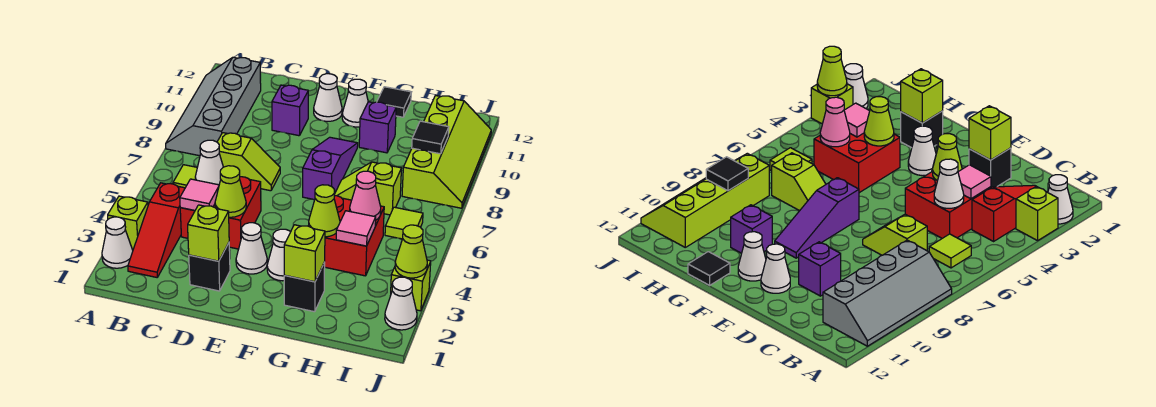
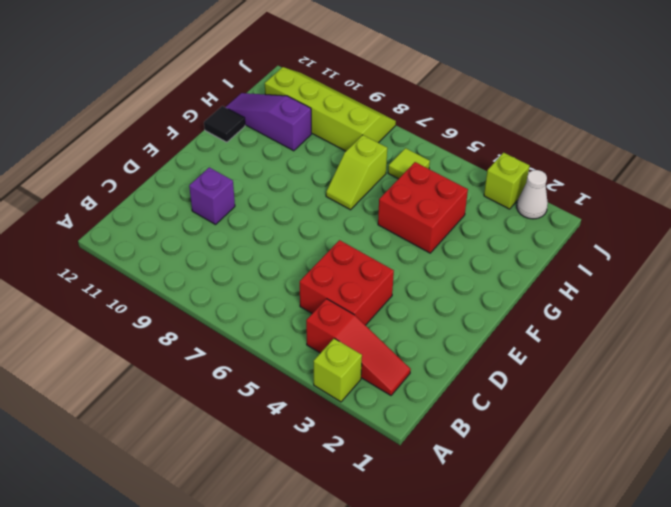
purple slope H10:H12 level 1 top 10 -> purple slope F7:F9 level 1 top 7
none -> white cone A2 level 1
none -> grey slope A8:B11 level 1 top B
none -> lime tile B6 level 1
none -> lime slope C7:D7 level 1 top C

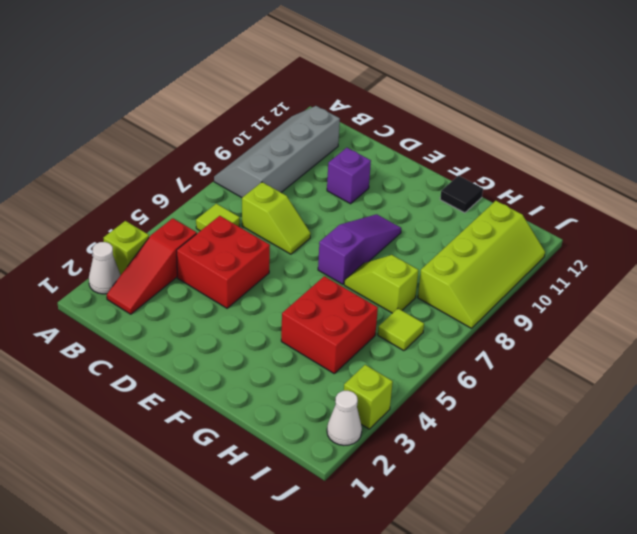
none -> black brick D2 level 1
none -> white cone E3 level 1
none -> white cone E11 level 1
none -> white cone F3 level 1

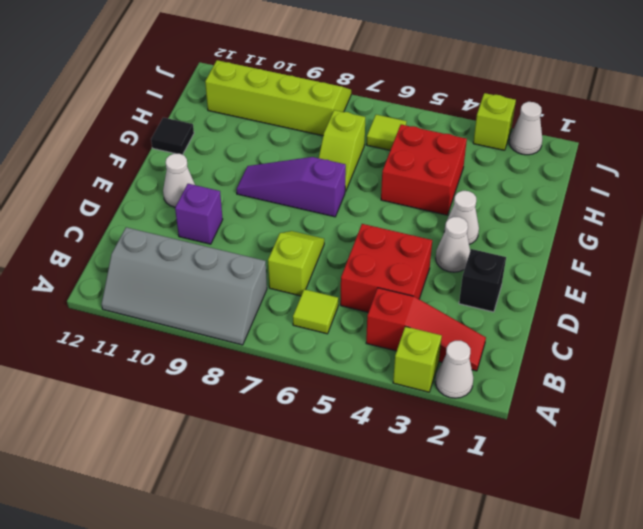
none -> white cone F11 level 1
none -> black brick G2 level 1
none -> purple brick G10 level 1
none -> pink tile C4 level 2

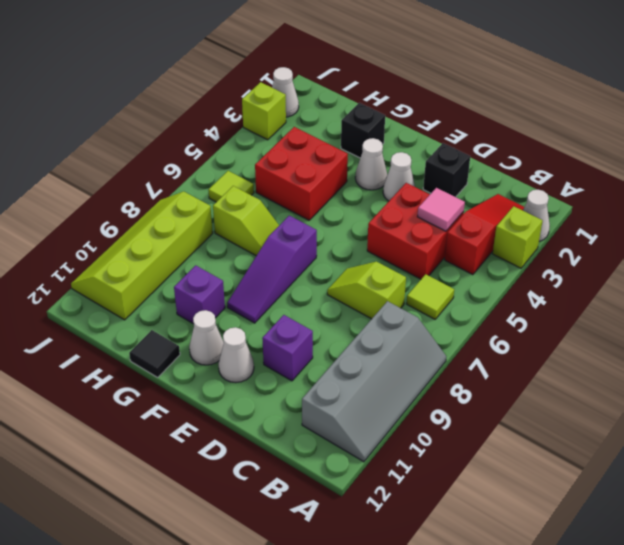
none -> white cone C5 level 2
none -> lime brick D2 level 2
none -> lime cone D4 level 2
none -> lime brick G2 level 2

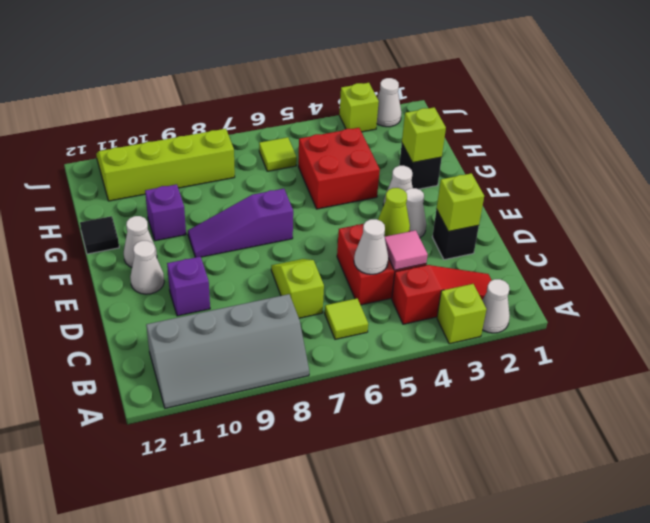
none -> lime slope G7:H7 level 1 top H
none -> lime cone G4 level 2
none -> pink tile H4 level 2
none -> pink cone H5 level 2

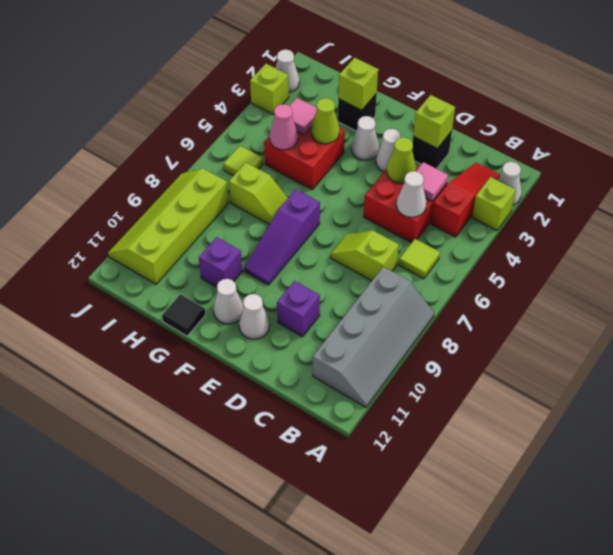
none -> black tile I9 level 2
none -> lime cone J3 level 2

